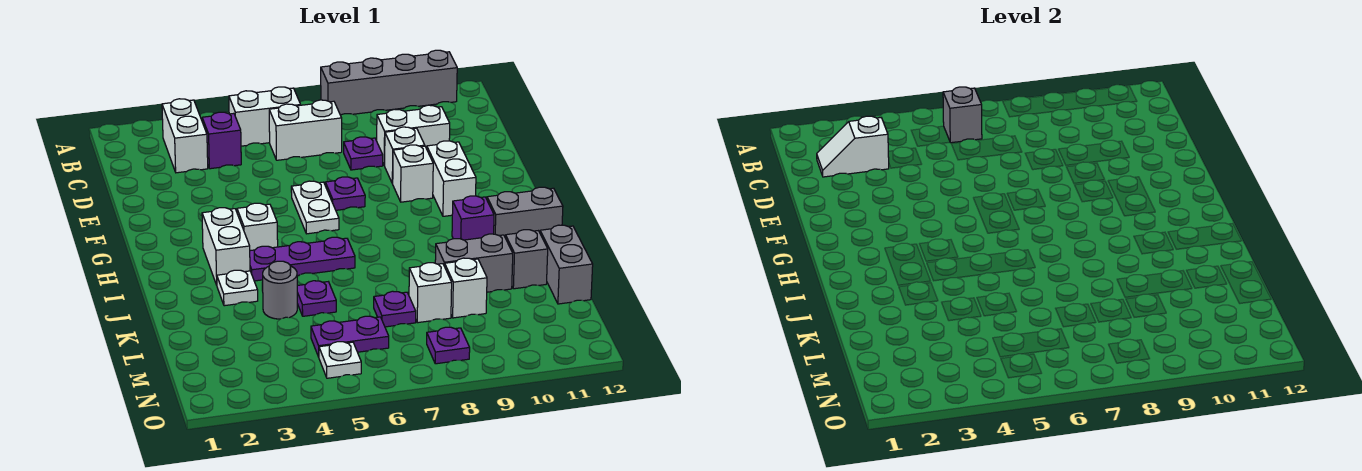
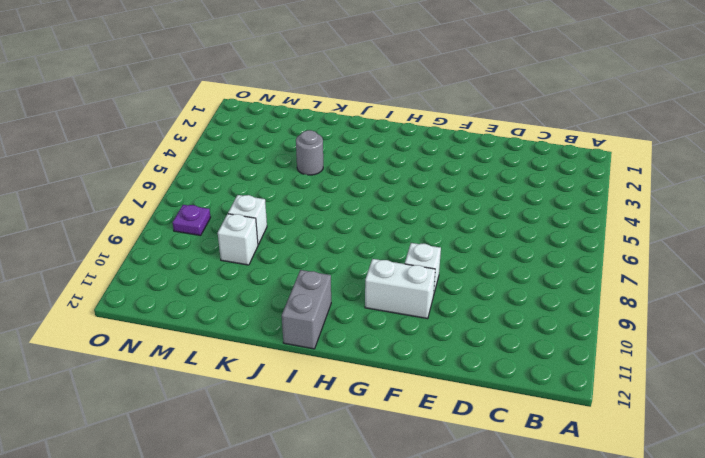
none -> grey brick A8:A11 level 1
none -> white brick B3:C3 level 1
none -> white brick B5:B6 level 1
none -> purple brick C4 level 1

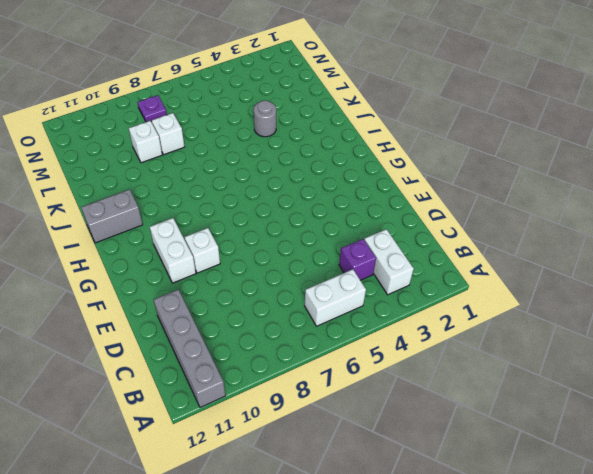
grey brick A11:D11 level 1 -> grey brick A8:A11 level 1
none -> white brick C6:C7 level 1
none -> purple plate D8 level 1
none -> white brick D9:D10 level 1
none -> white brick E9 level 1

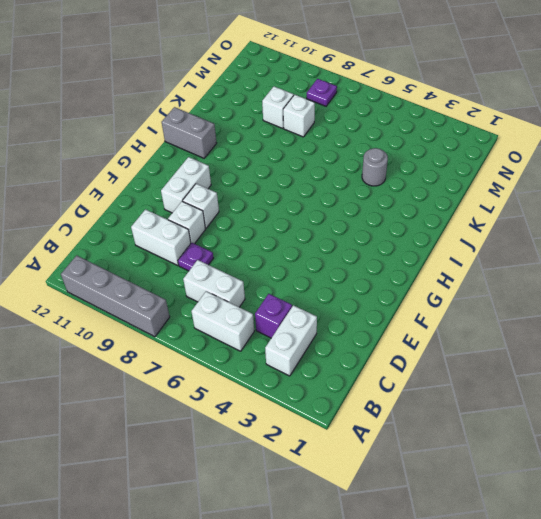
none -> white plate F6:G6 level 1
none -> purple plate F7 level 1
none -> white brick H3:I3 level 1
none -> white brick H4 level 1

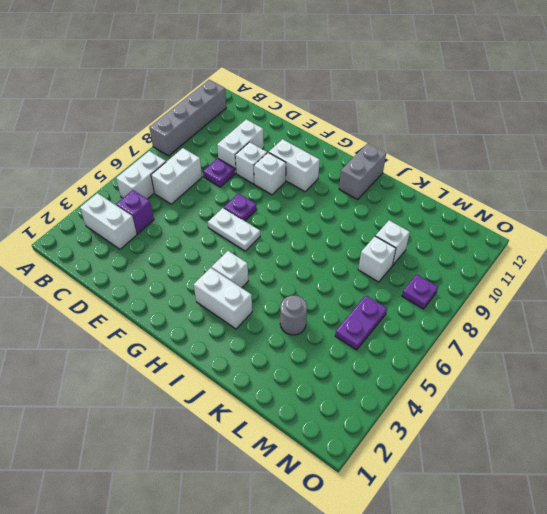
none -> purple plate I4:I6 level 1
none -> purple brick I10 level 1
none -> white plate J3 level 1
none -> purple plate K5 level 1

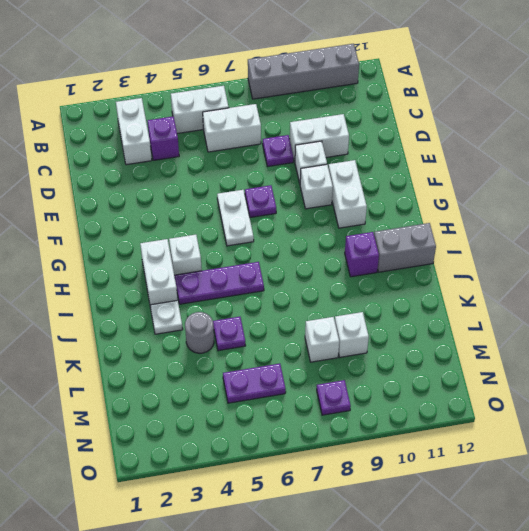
none -> grey brick K9:K10 level 1
none -> grey brick K11 level 1
none -> grey brick K12:L12 level 1
none -> purple plate L7 level 1

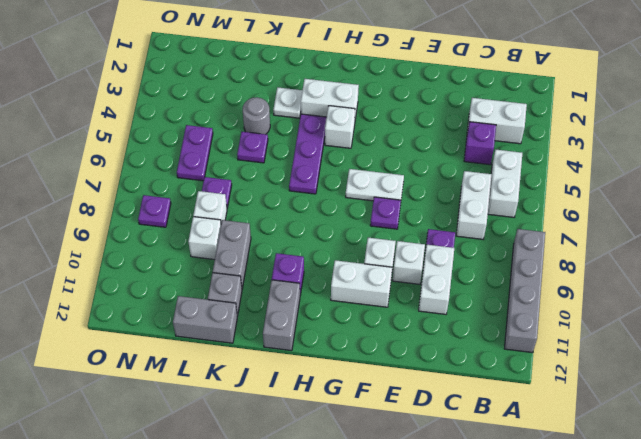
none -> white plate N5 level 1
none -> grey brick B6 level 2
none -> white slope C2:C3 level 2 top 3

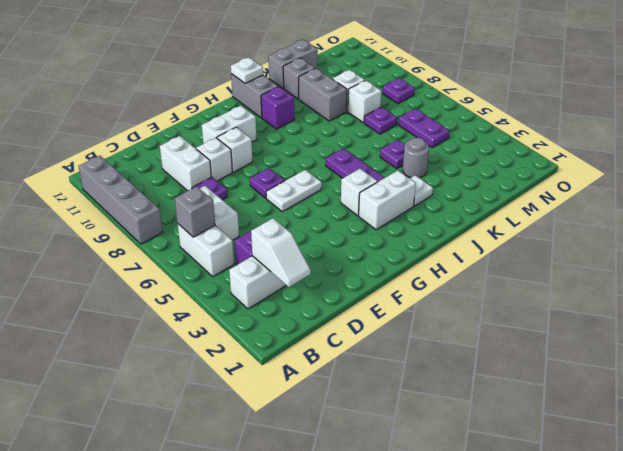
white plate I12 level 2 -> white plate N5 level 1

